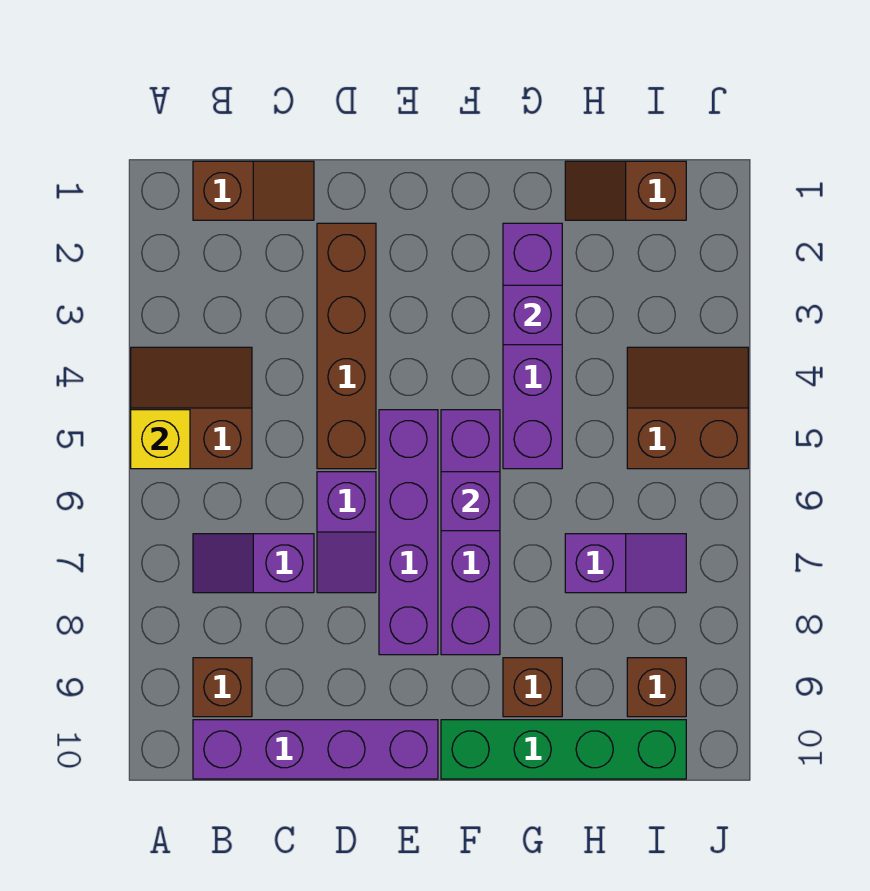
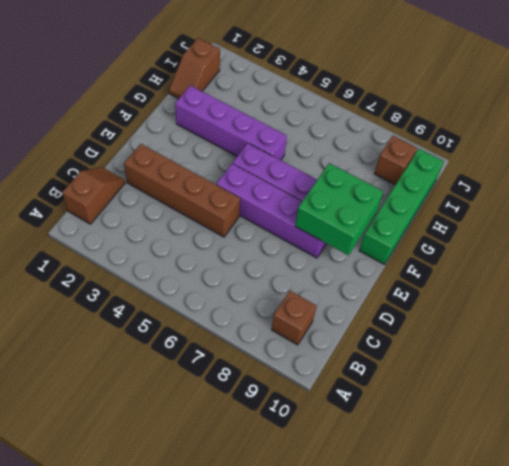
green brick E8:F9 level 2 -> none
none -> brown slope A4:B5 level 1 top 5
none -> purple slope B7:C7 level 1 top C
none -> purple brick B10:E10 level 1

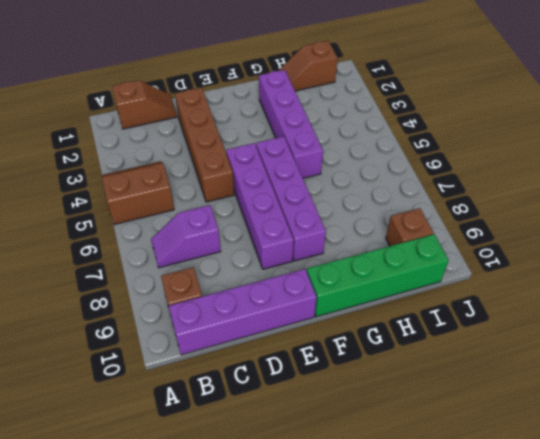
none -> purple slope D6:D7 level 1 top 6
none -> brown brick G9 level 1
none -> purple slope H7:I7 level 1 top H

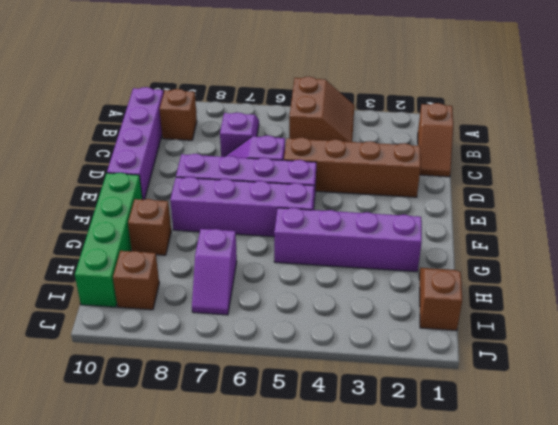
none -> brown slope I4:J5 level 1 top 5
none -> yellow brick A5 level 2
none -> purple brick F6 level 2

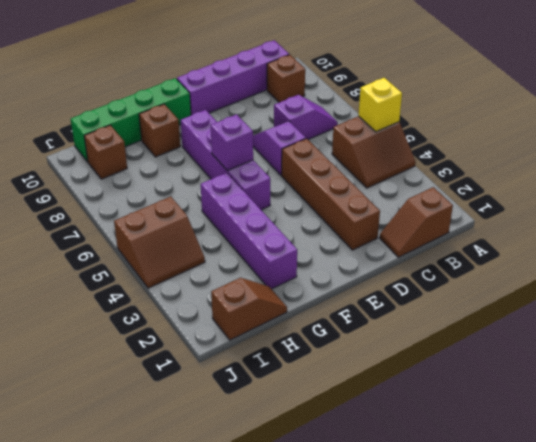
none -> purple brick E5:E8 level 1
none -> purple slope H7:I7 level 1 top H
none -> purple brick G3 level 2

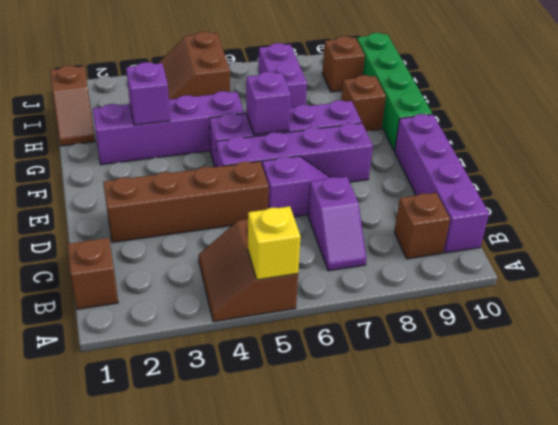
purple brick H7:I7 level 1 -> purple slope H7:I7 level 1 top H

